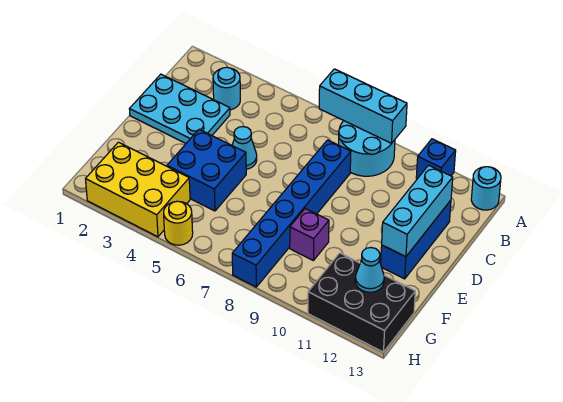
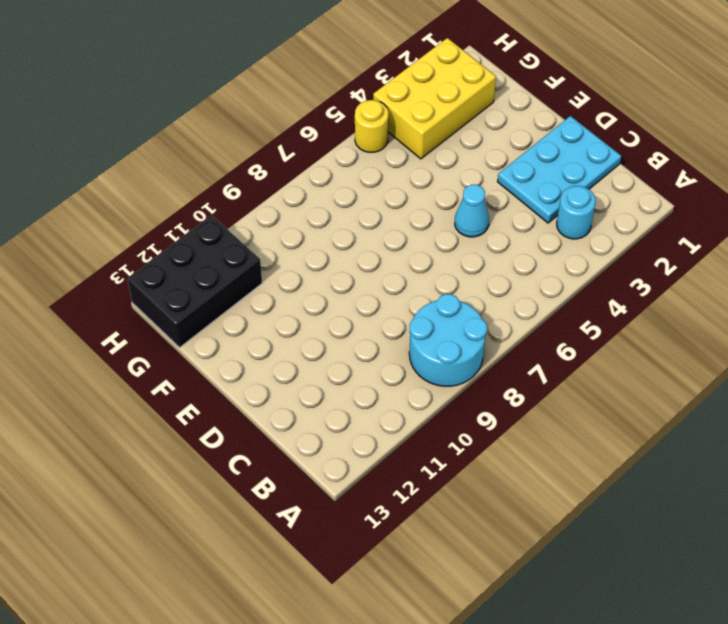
none -> blue brick A11 level 1
none -> cyan round brick A13 level 1
none -> blue brick C8:H8 level 1

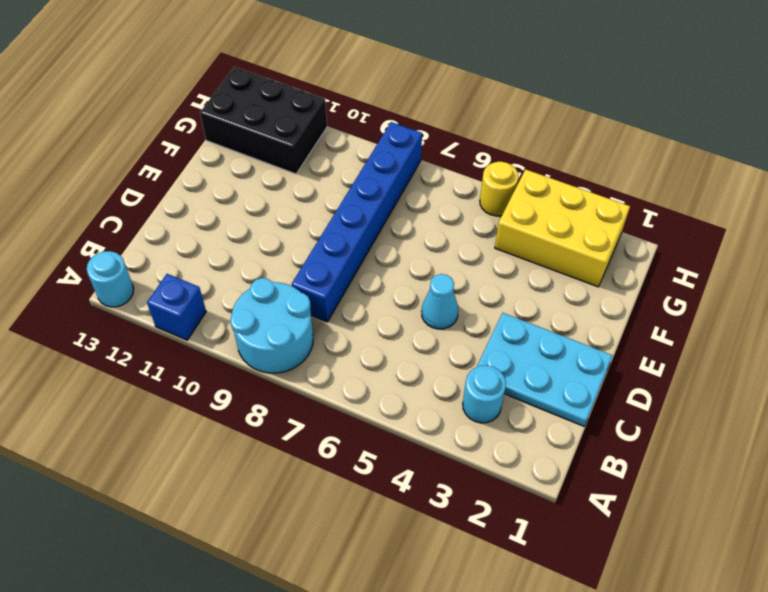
none -> blue brick C12:E12 level 1
none -> blue brick E4:F5 level 1
none -> purple brick F9 level 1

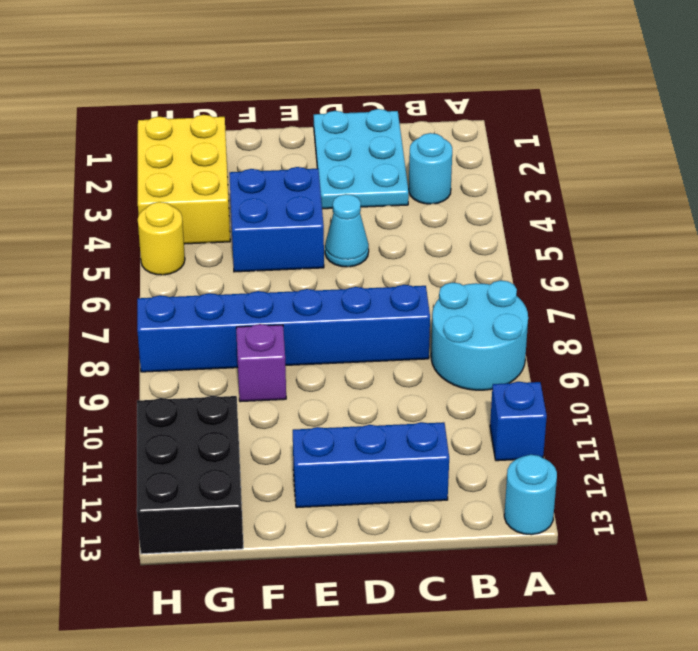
none -> cyan brick A7:A9 level 2
none -> cyan brick C12:E12 level 2
none -> cyan cone G12 level 2

